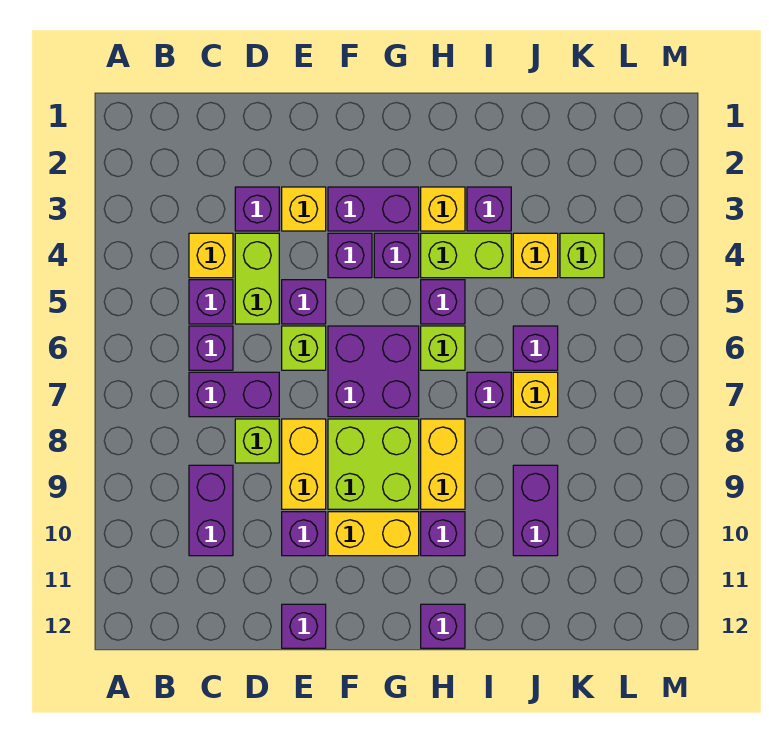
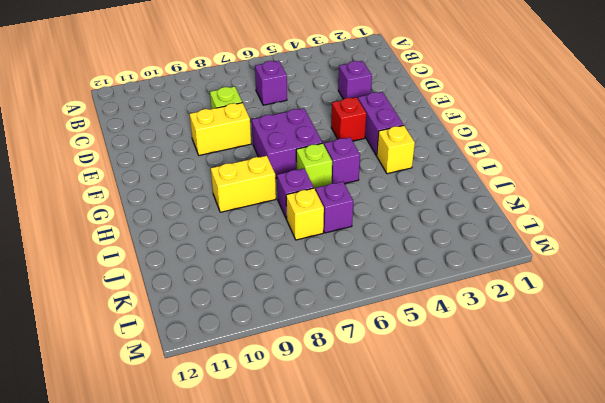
red brick F4 level 1 -> purple brick F4 level 1
none -> yellow brick C4 level 1
none -> purple brick C5 level 1
none -> purple brick C7:D7 level 1
none -> purple brick C9:C10 level 1

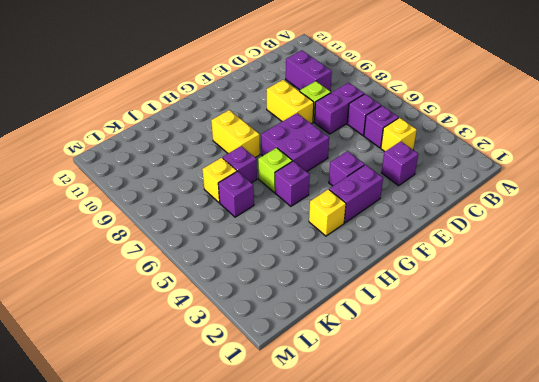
none -> lime brick D4:D5 level 1
none -> yellow brick E3 level 1
none -> purple brick E5 level 1
none -> lime brick E6 level 1

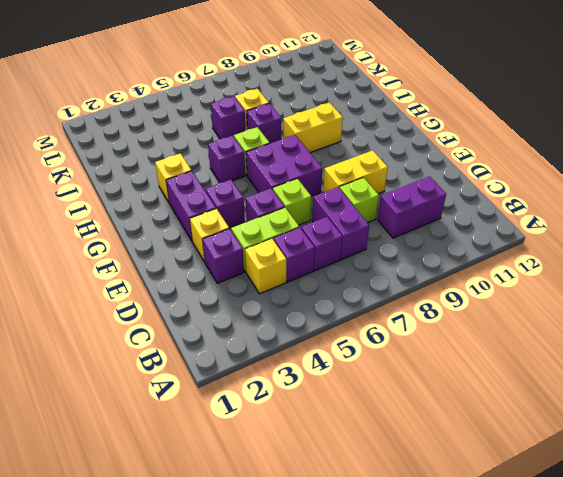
none -> purple brick E10 level 1
none -> purple brick E12 level 1
none -> lime brick F8:G9 level 1
none -> yellow brick F10:G10 level 1

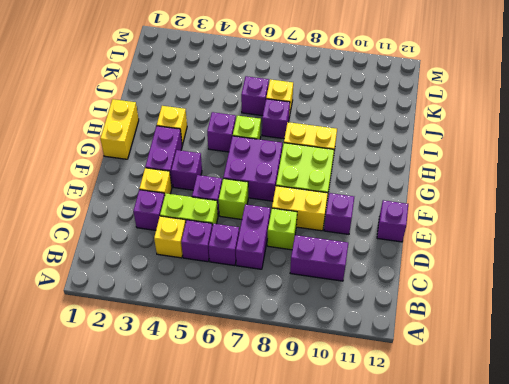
yellow brick G1:H1 level 1 -> yellow brick F10:G10 level 1
none -> purple brick G4 level 1
none -> lime brick H4:I4 level 1
none -> purple brick H10 level 1
none -> purple brick H12 level 1

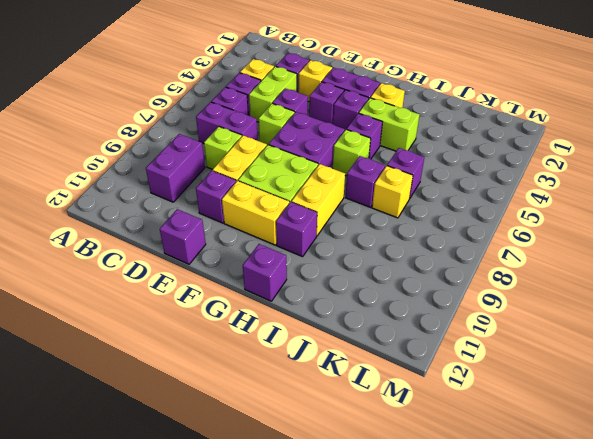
none -> purple brick I3 level 1
none -> yellow brick J4 level 1
none -> purple brick J9:J10 level 1
none -> lime brick K4 level 1

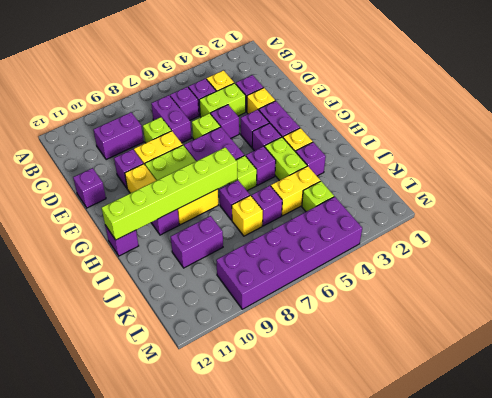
lime brick H7:H12 level 2 -> none
yellow brick J4:J5 level 1 -> yellow brick J4 level 1
purple brick L4:M9 level 1 -> none

